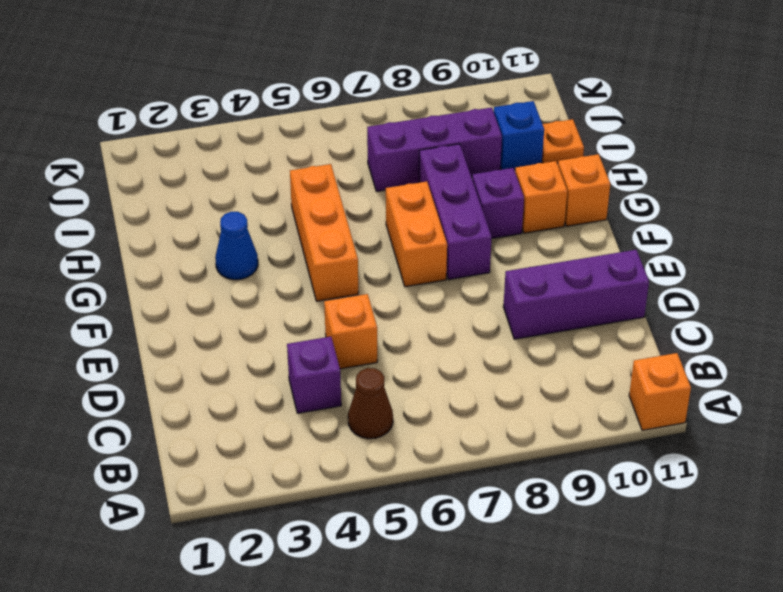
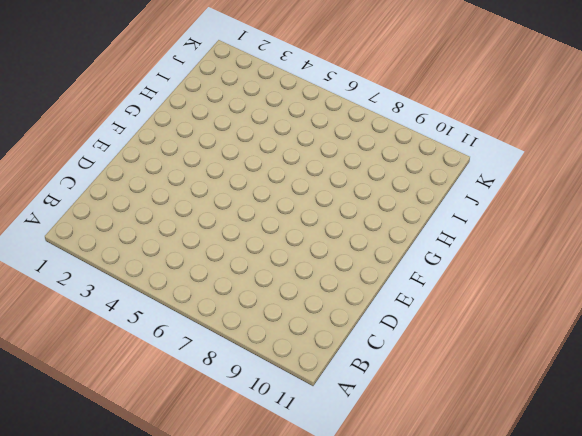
none -> orange brick A11 level 1
none -> brown cone B5 level 1
none -> purple brick C4 level 1

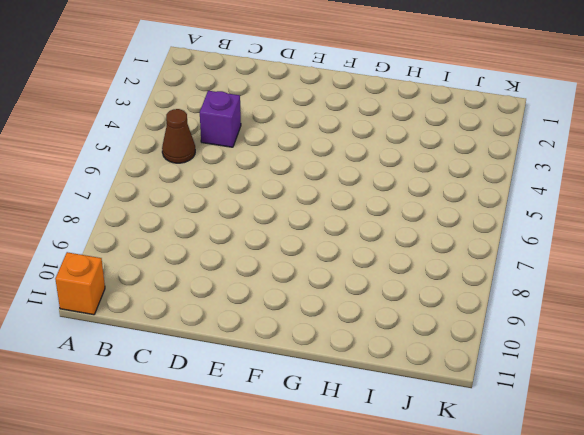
none -> orange brick D5 level 1
none -> purple brick D9:D11 level 1
none -> orange brick F5:H5 level 1

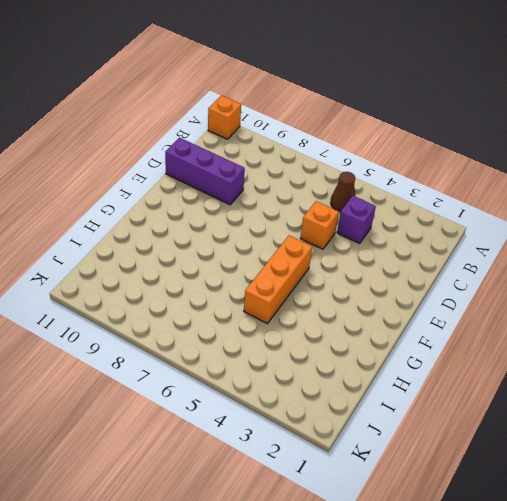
none -> orange brick F7:G7 level 1
none -> purple brick F8:H8 level 1
none -> blue cone G3 level 1

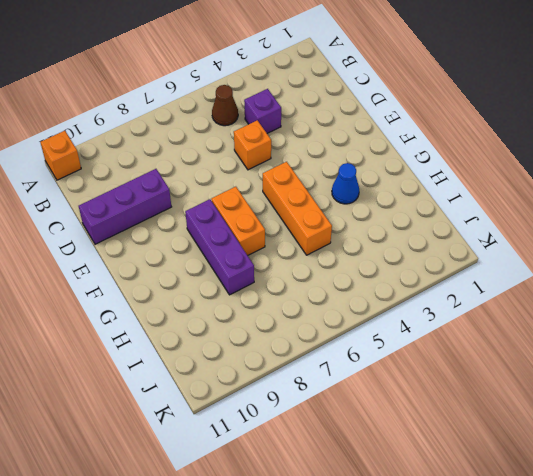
none -> purple brick G9 level 1
none -> orange brick G10 level 1
none -> orange brick G11 level 1

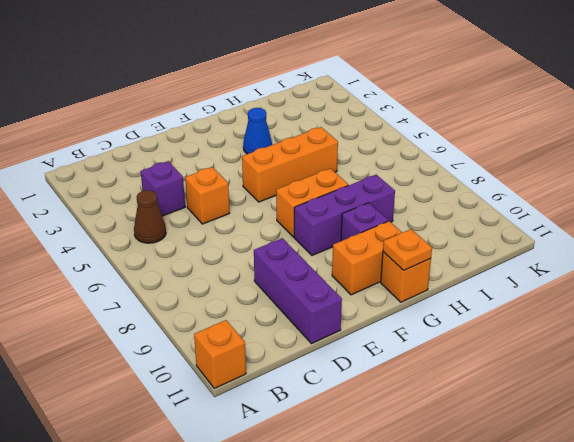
orange brick F10:G10 level 1 -> orange brick G10 level 1
orange plate G11 level 2 -> orange plate I11 level 1
none -> purple brick I7:I9 level 1
none -> blue brick I10 level 1

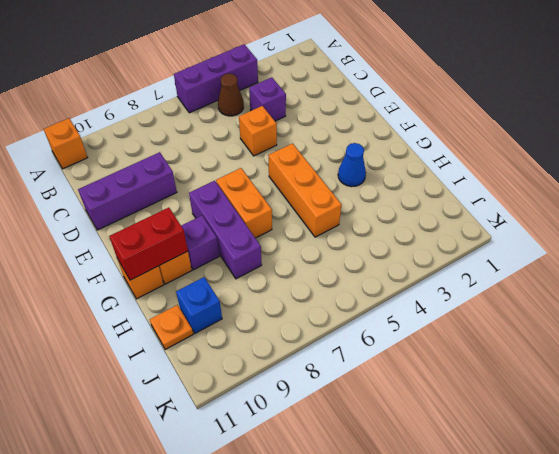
purple brick A4:A6 level 1 -> purple brick I7:I9 level 1
red brick G10:G11 level 2 -> none

